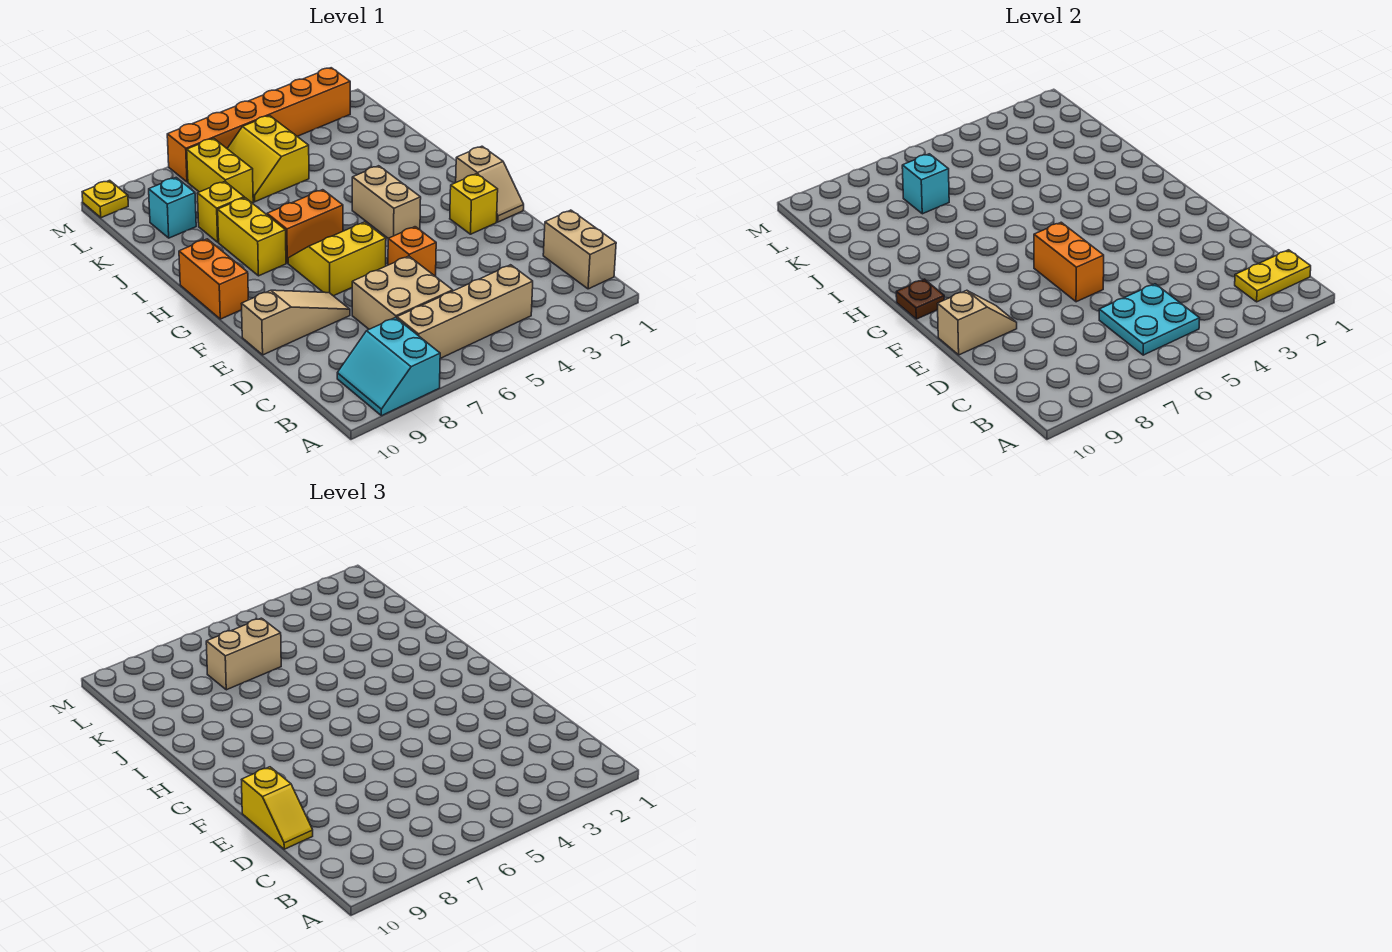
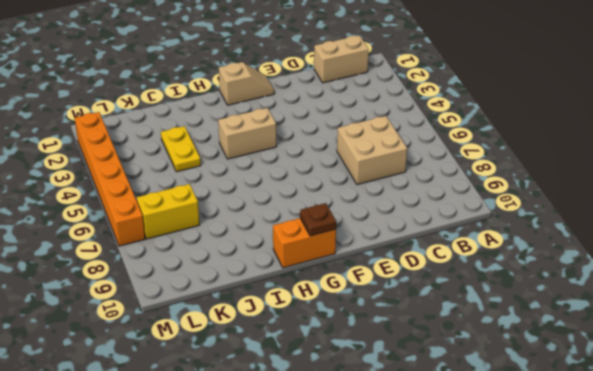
yellow plate J3:J4 level 1 -> yellow plate B1:B2 level 2
none -> cyan slope A8:B9 level 1 top 8
none -> tan brick B4:B7 level 1
none -> orange brick E5 level 1

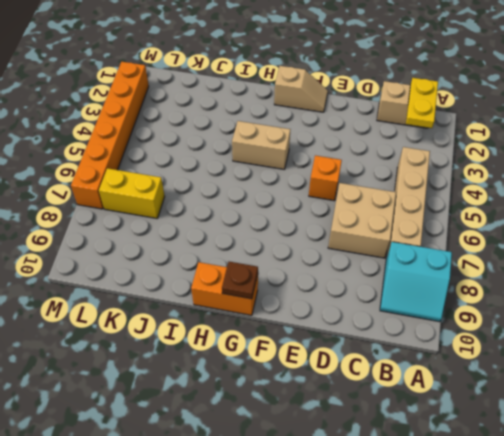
none -> tan slope E8:E10 level 1 top 10
none -> yellow brick F2 level 1
none -> yellow slope F6:G7 level 1 top F

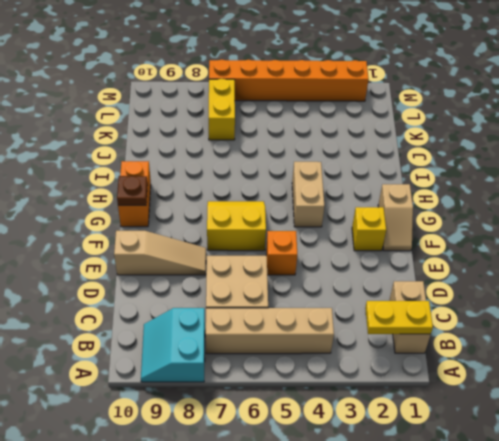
none -> orange brick H6:H7 level 1
none -> yellow brick H8:I8 level 1
none -> yellow brick J8 level 1

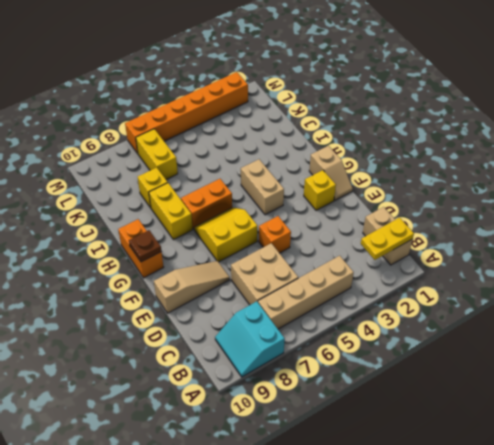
none -> yellow slope K5:L6 level 1 top 5
none -> cyan brick K9 level 1
none -> yellow plate M10 level 1

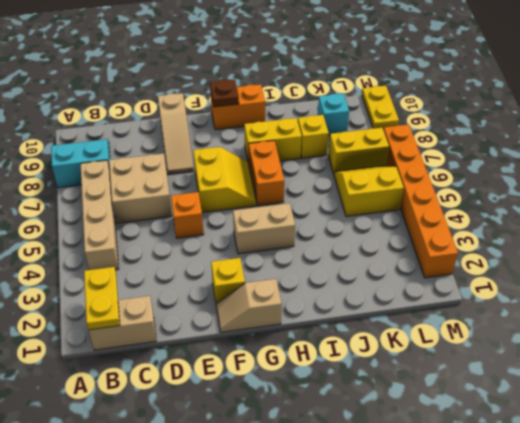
yellow plate M9:M10 level 1 -> yellow plate M10 level 1
none -> cyan plate B5:C6 level 2
none -> orange brick E6:F6 level 2
none -> tan slope E9:E10 level 2 top 10

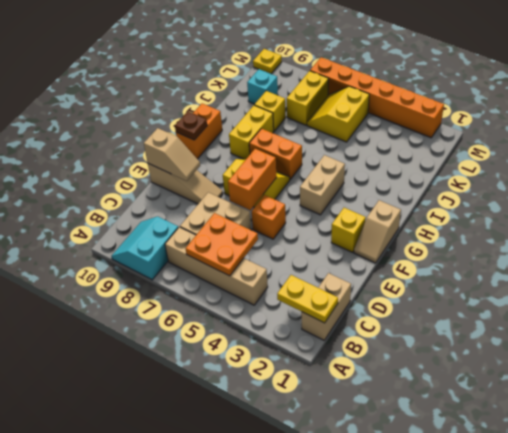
orange plate B5:C6 level 2 -> cyan plate B5:C6 level 2
none -> cyan brick K7 level 2
none -> yellow slope D10:E10 level 3 top E
none -> tan brick K6:K7 level 3

